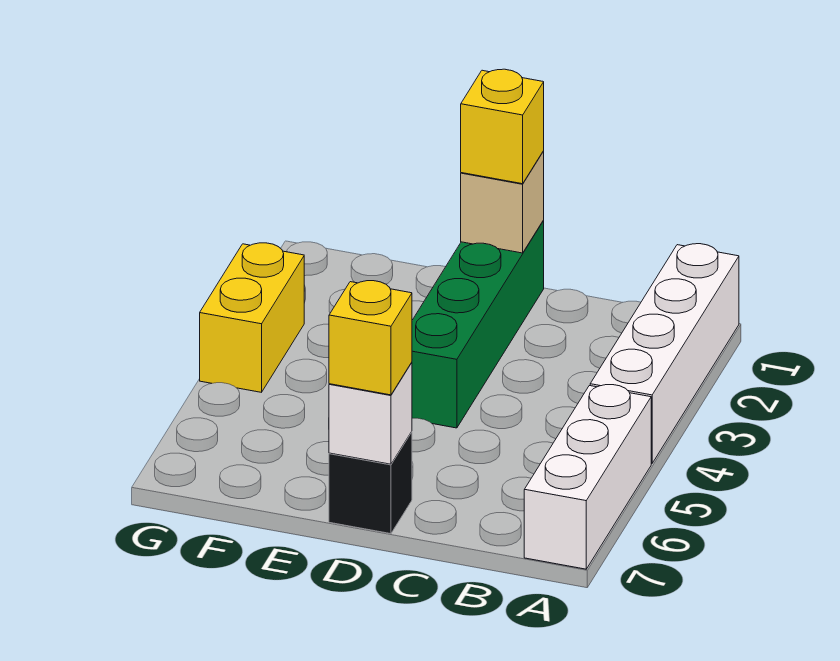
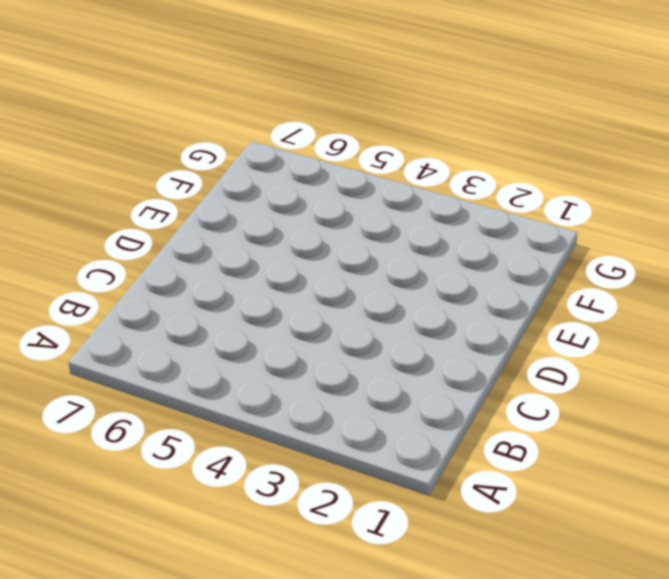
none -> white brick A1:A4 level 1
none -> white brick A5:A7 level 1

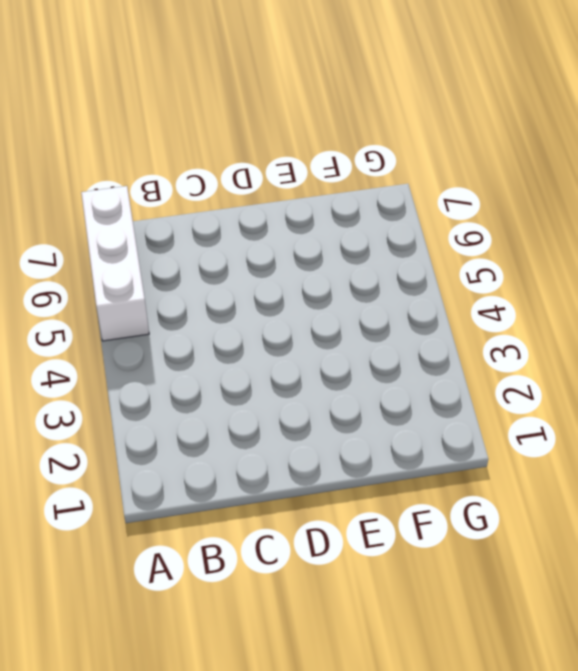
none -> white brick A1:A4 level 1
none -> green brick D1:D4 level 1

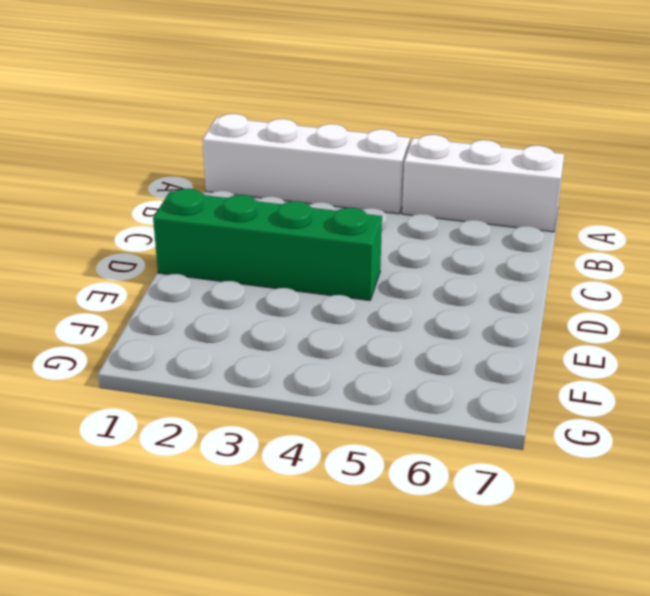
none -> black brick D7 level 1
none -> yellow brick G3:G4 level 1

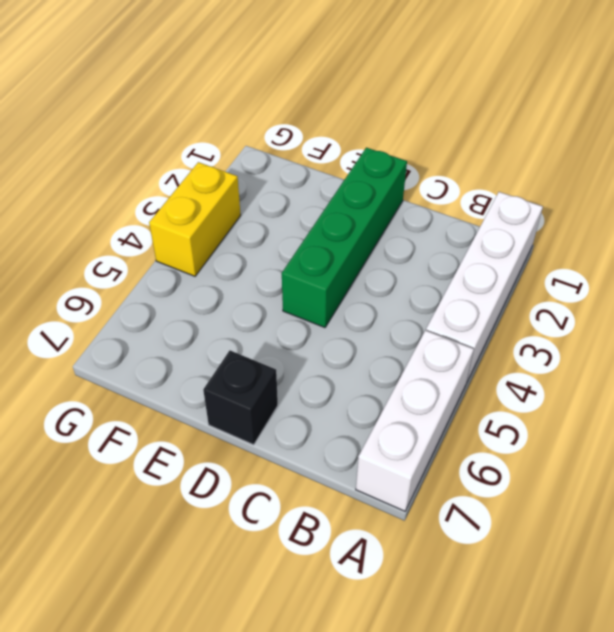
none -> tan brick D1 level 2
none -> white brick D7 level 2

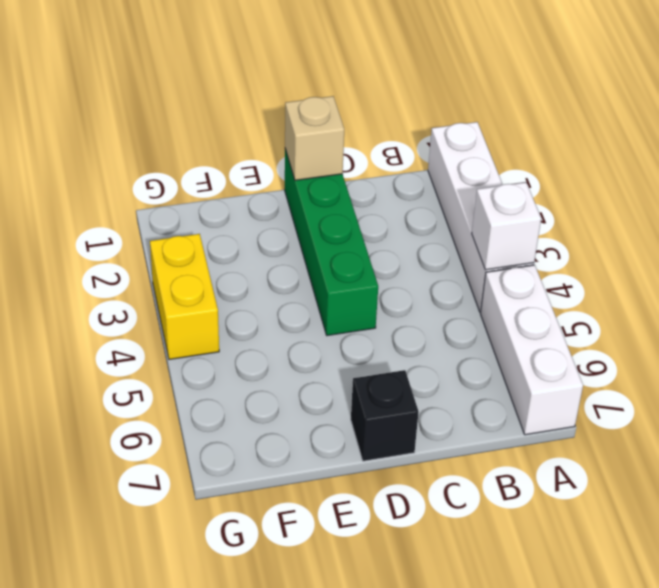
white brick A4 level 2 -> white brick D7 level 2
none -> yellow brick D1 level 3
none -> yellow brick D7 level 3

